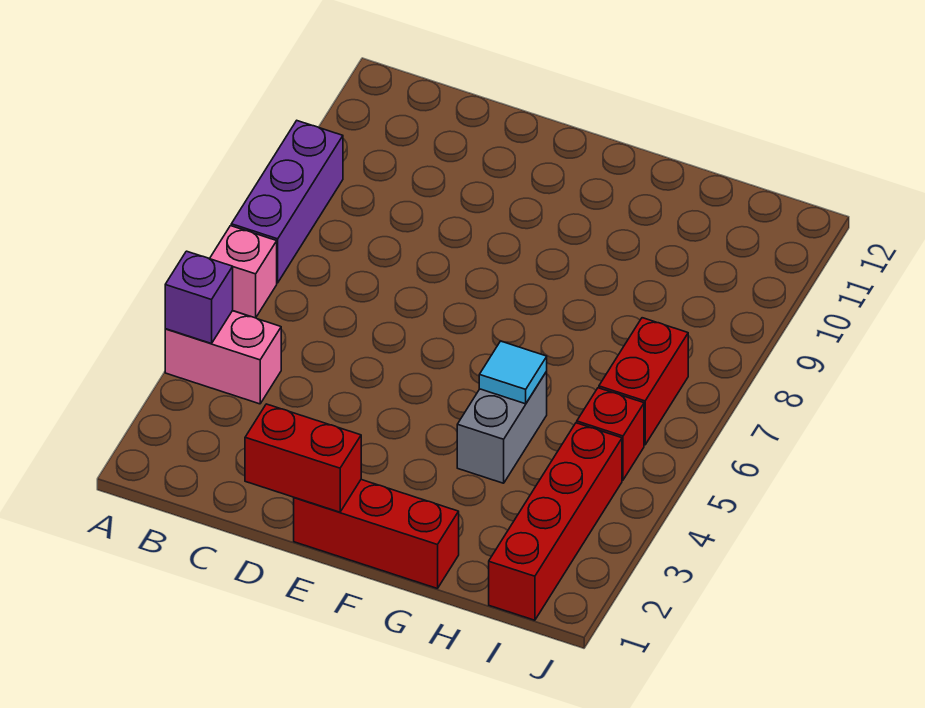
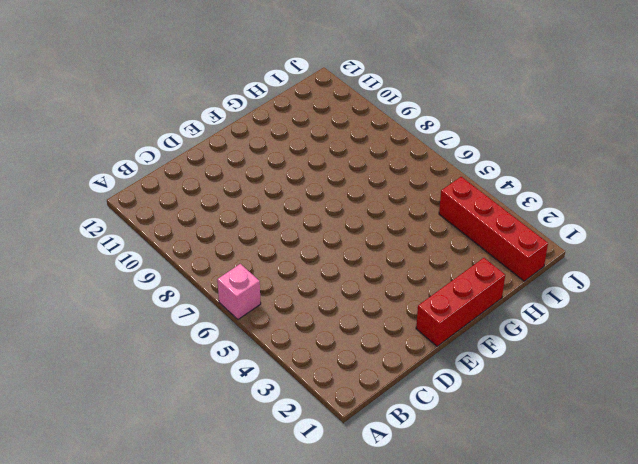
none -> pink brick A4:B4 level 1
none -> purple brick A7:A9 level 1

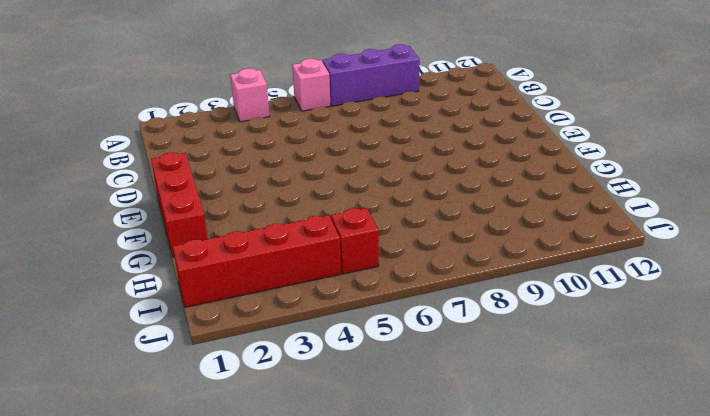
pink brick A4 level 1 -> pink brick A4:B4 level 1
none -> grey brick G4:G5 level 1
none -> red brick I6:I7 level 1

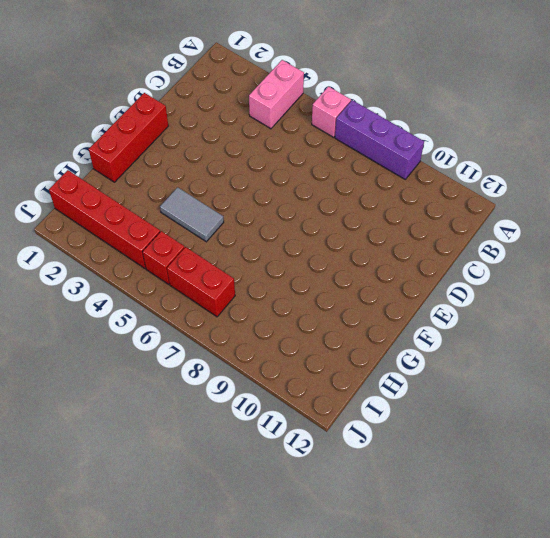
grey tile G4:G5 level 1 -> grey brick G4:G5 level 1
none -> purple brick A4 level 2
none -> red brick D1:E1 level 2

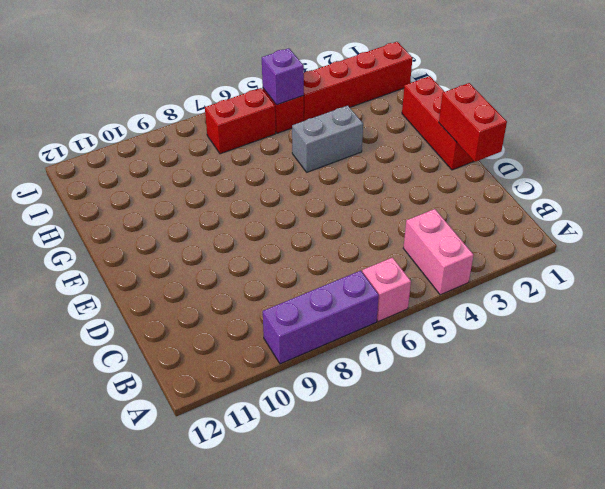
purple brick I5 level 2 -> purple brick A4 level 2
none -> cyan tile G5 level 2

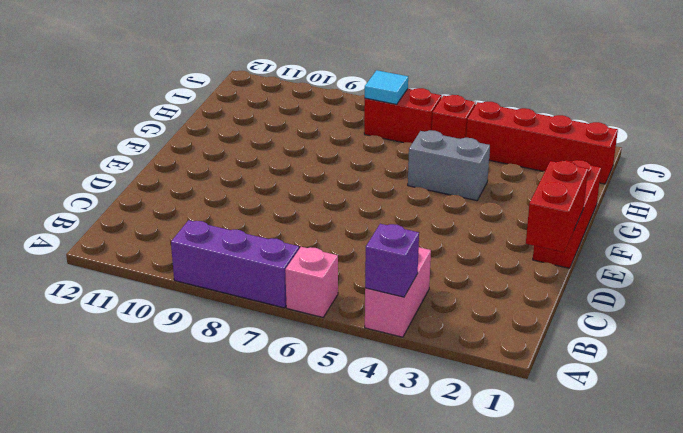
cyan tile I7 level 2 -> cyan tile G5 level 2

